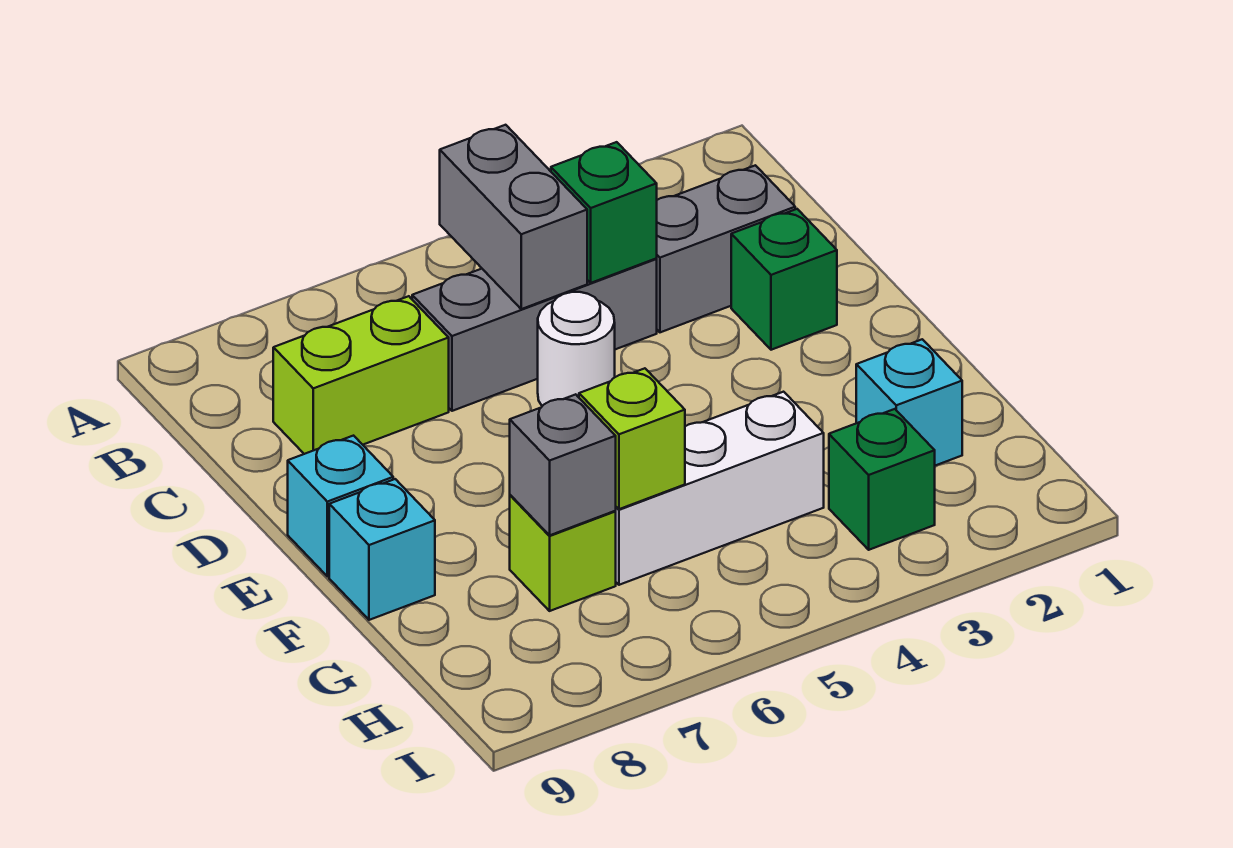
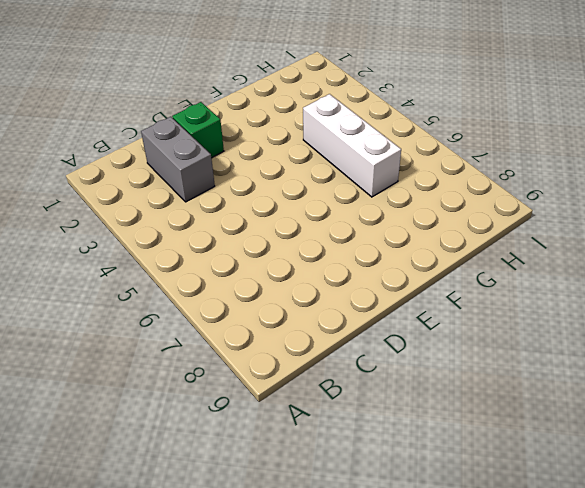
none -> grey brick C4:C6 level 1
none -> lime brick C7:C8 level 1
none -> white round brick D5 level 1

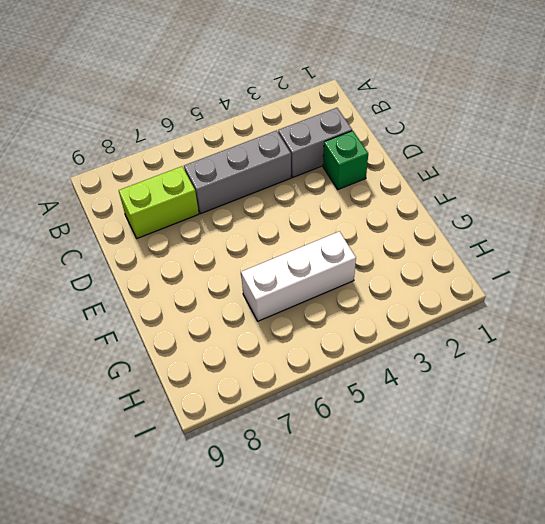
none -> white round brick D5 level 1
none -> cyan brick E9 level 1
none -> cyan brick F9 level 1

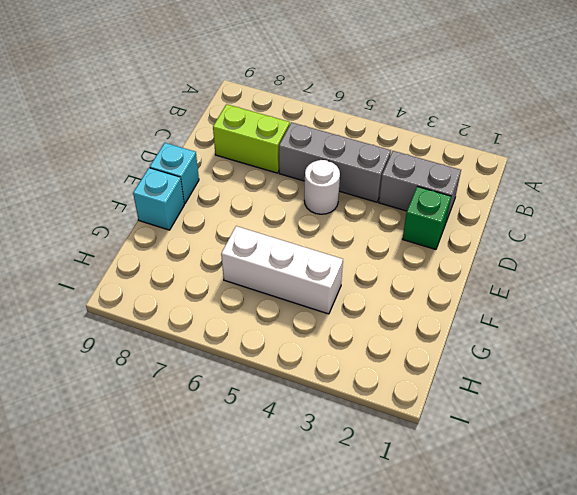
none -> cyan brick G2 level 1
none -> lime brick G7 level 1
none -> green brick H3 level 1

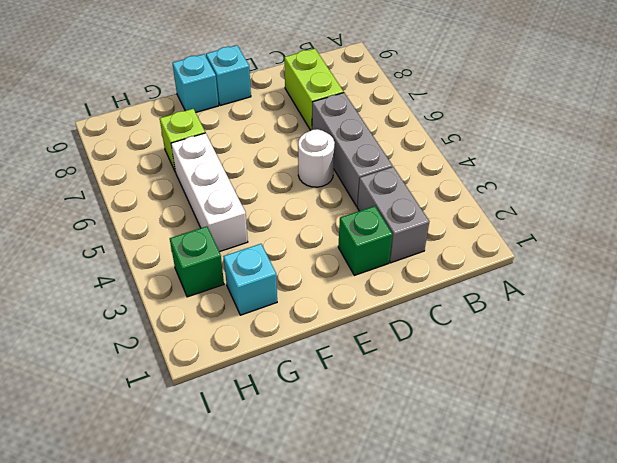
none -> grey brick B5:C5 level 2
none -> green brick C4 level 2
none -> lime brick G6 level 2

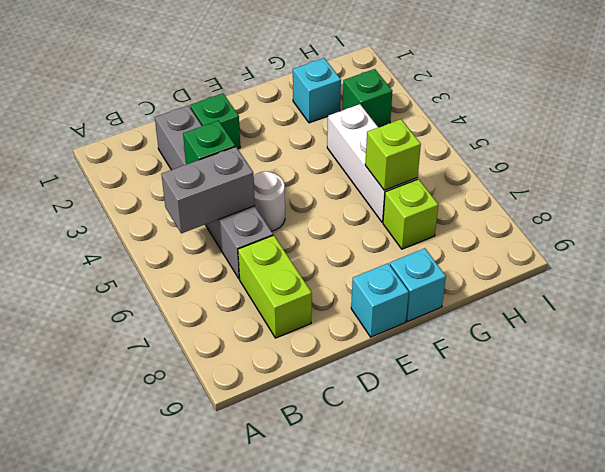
none -> grey brick G7 level 2

